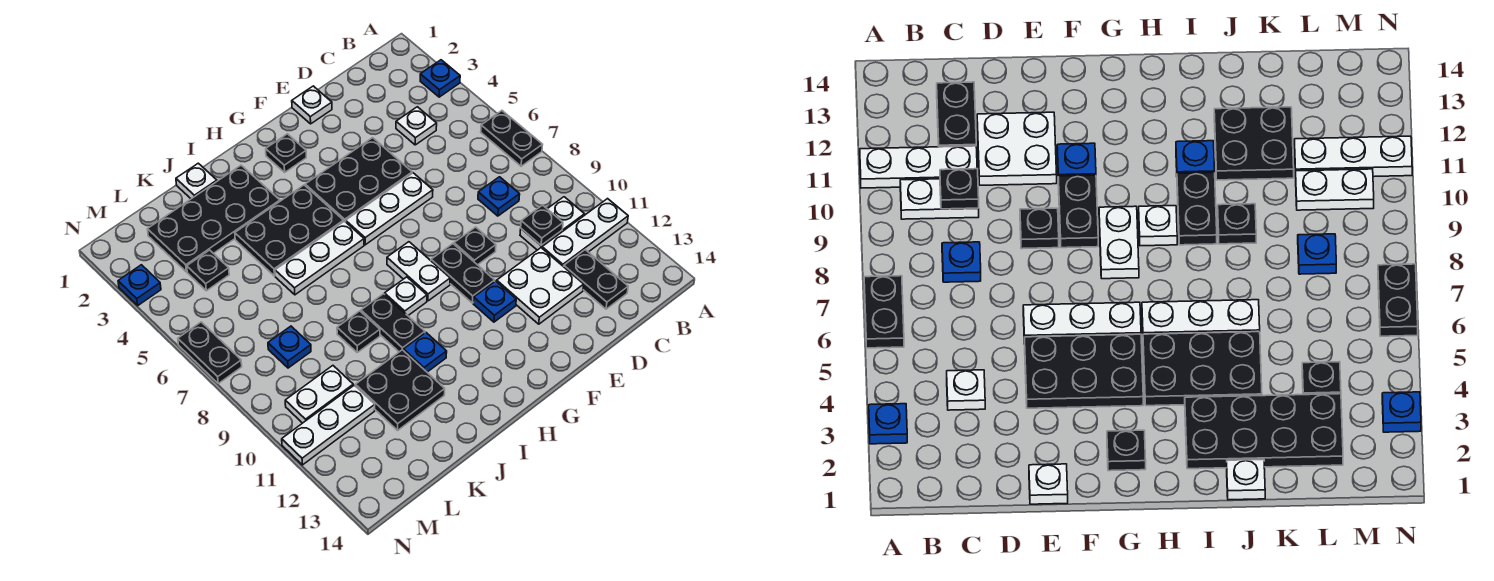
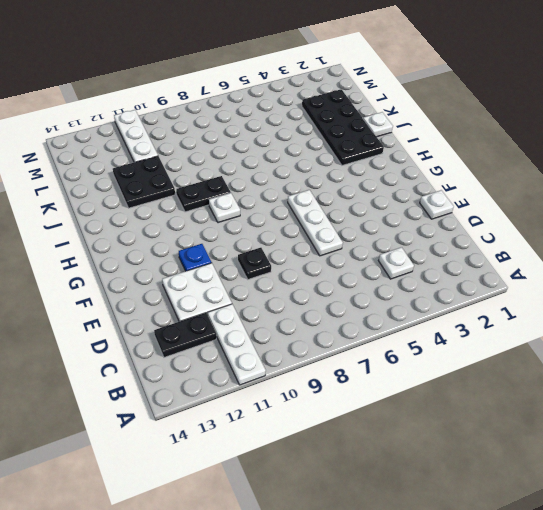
none -> blue plate A3 level 1
none -> black plate A6:A7 level 1
none -> white plate B10:C10 level 1
none -> blue plate C8 level 1

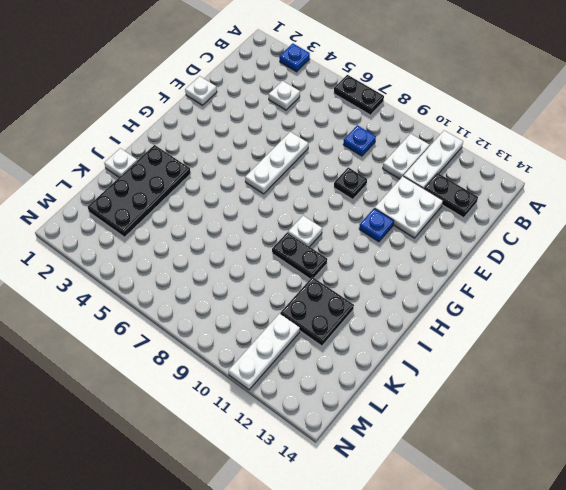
none -> black plate E4:G5 level 1
none -> black plate F9:F10 level 1
none -> black plate G2 level 1
none -> white plate G8:G9 level 1

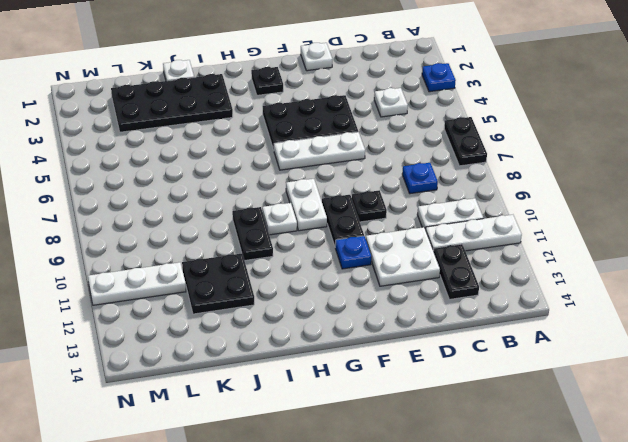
none -> black plate H4:J5 level 1
none -> white plate H6:J6 level 1
none -> blue plate I11 level 1
none -> black plate J9 level 1

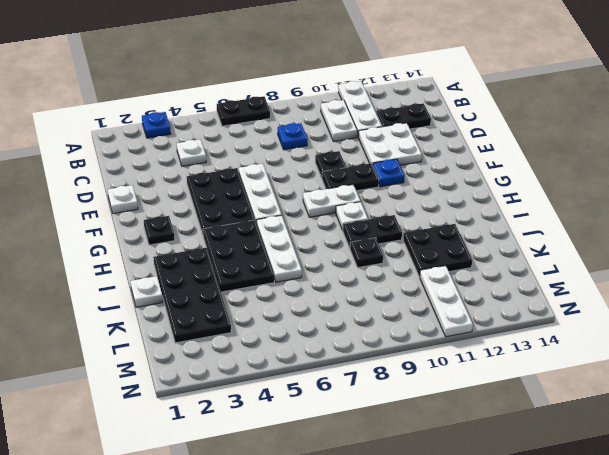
none -> blue plate I11 level 1
none -> black plate L4 level 1
none -> blue plate L8 level 1
none -> white plate L10:M10 level 1

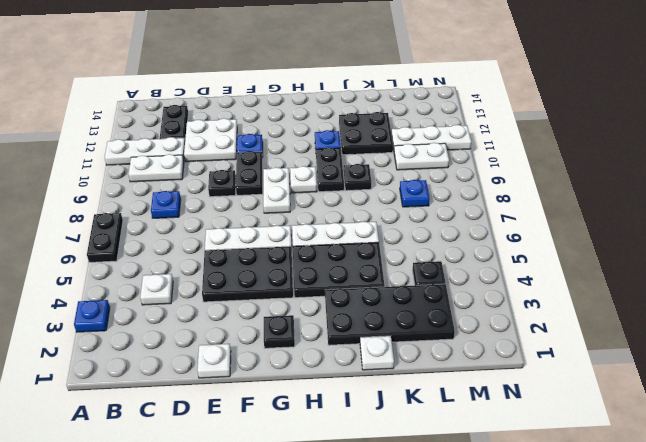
none -> blue plate N3 level 1
none -> black plate N6:N7 level 1
none -> black plate C10 level 2

